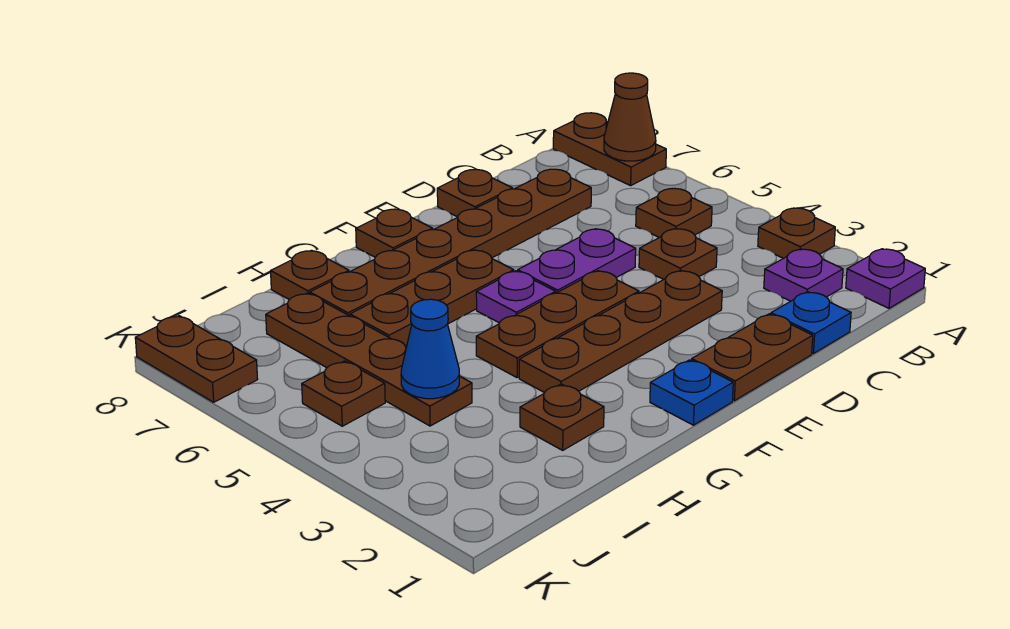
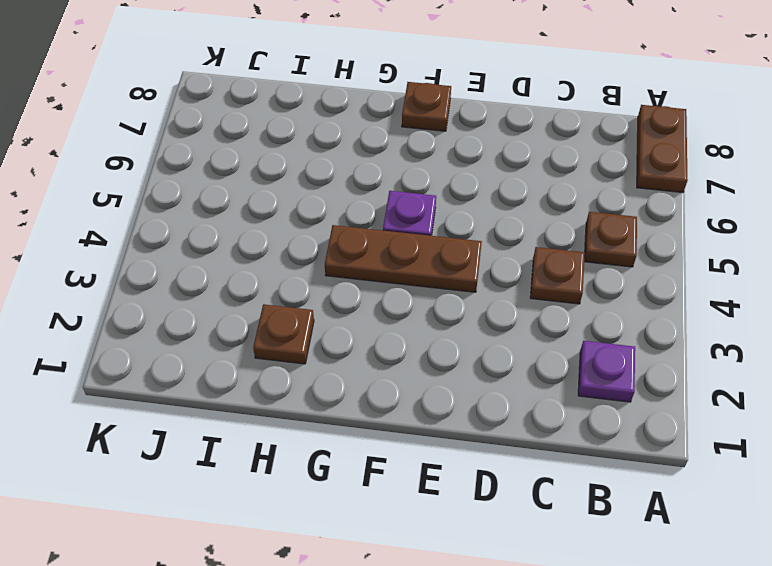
none -> purple plate A1 level 1
none -> brown plate A3 level 1
none -> blue plate C1 level 1

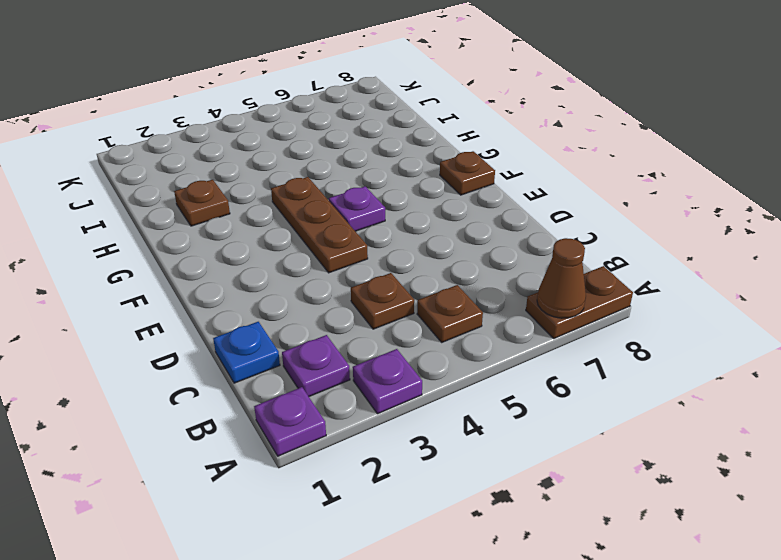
purple plate A3 level 1 -> brown plate A3 level 1
none -> brown plate C7:H7 level 1
none -> brown plate D1:E1 level 1
none -> brown plate D3:G3 level 1

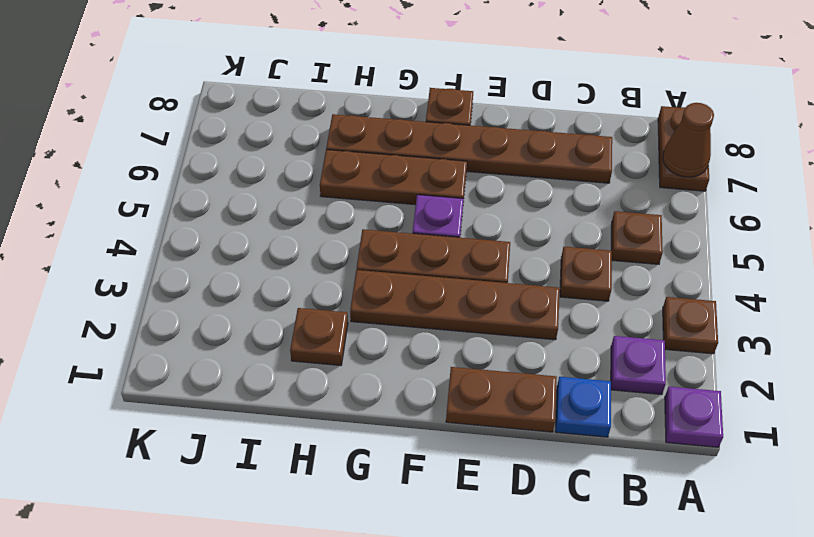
none -> purple plate D5:E5 level 1
none -> brown plate D8 level 1
none -> blue plate F1 level 1

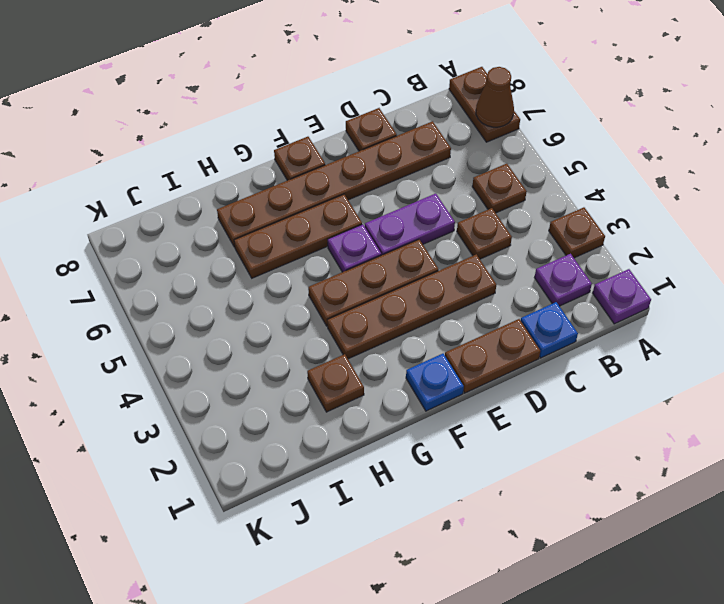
none -> brown plate H8 level 1
none -> brown plate I4:I7 level 1
none -> brown plate J5 level 1

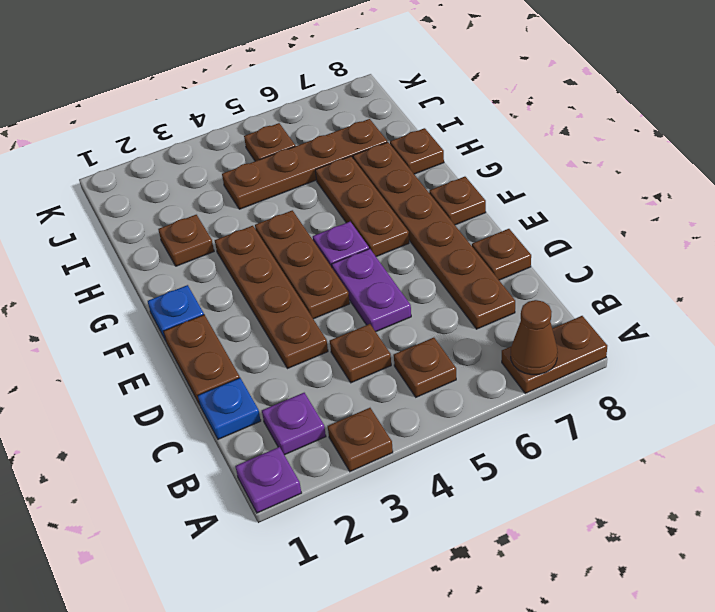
none -> brown plate K7:K8 level 1
none -> blue cone I4 level 2

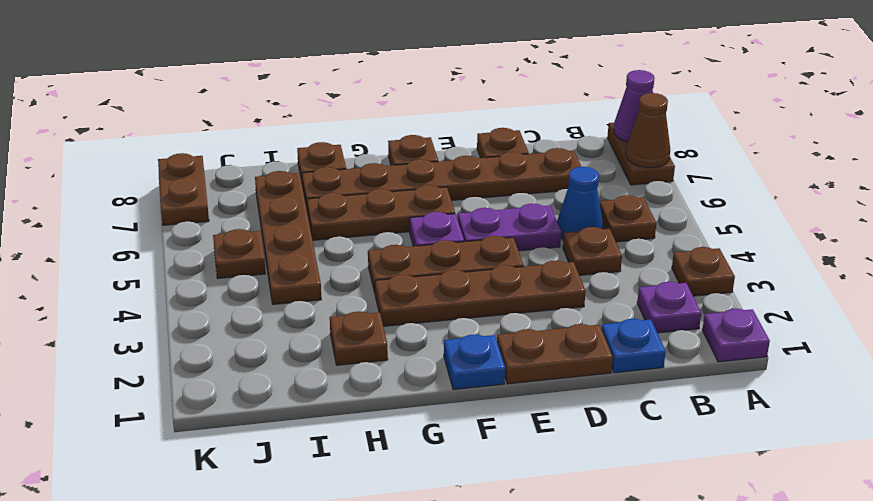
purple cone A8 level 2 -> none
blue cone C5 level 1 -> blue cone I4 level 2

